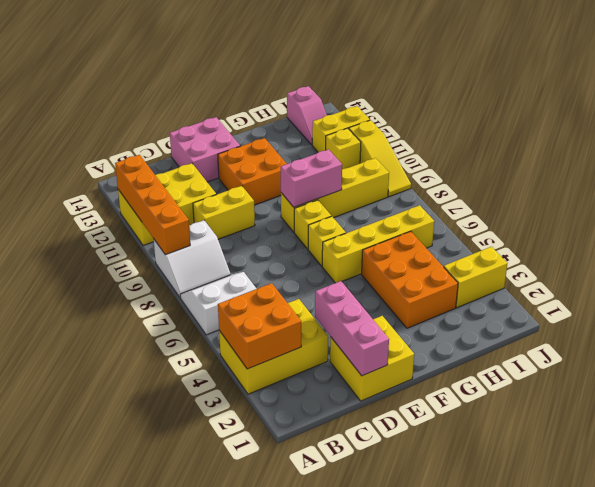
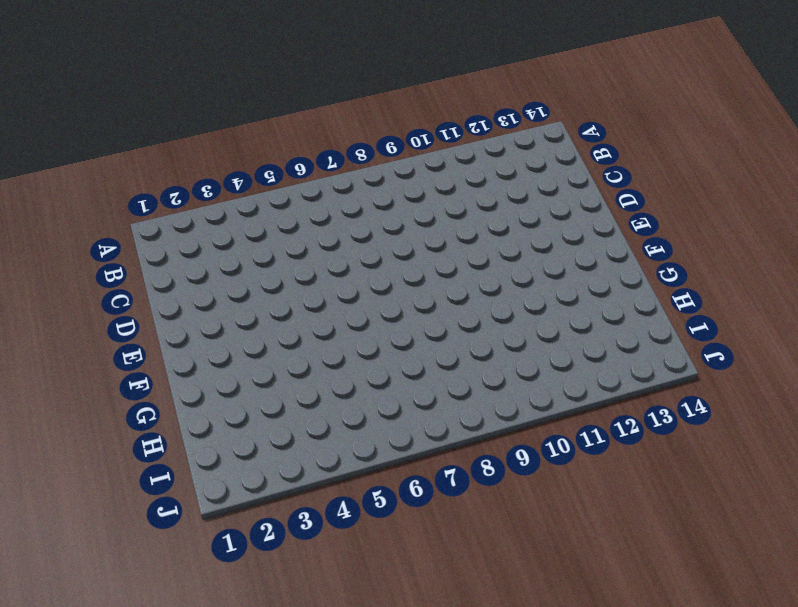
none -> yellow brick A3:C4 level 1
none -> white slope A6:B7 level 1 top 6
none -> white slope A8:B9 level 1 top 9

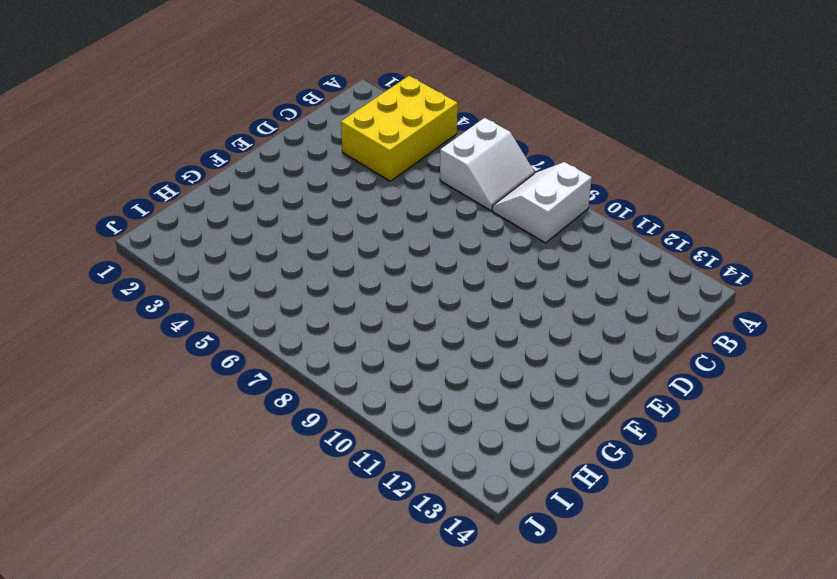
none -> yellow brick A11:C12 level 1
none -> yellow brick C10:D10 level 1
none -> yellow brick D1:E2 level 1

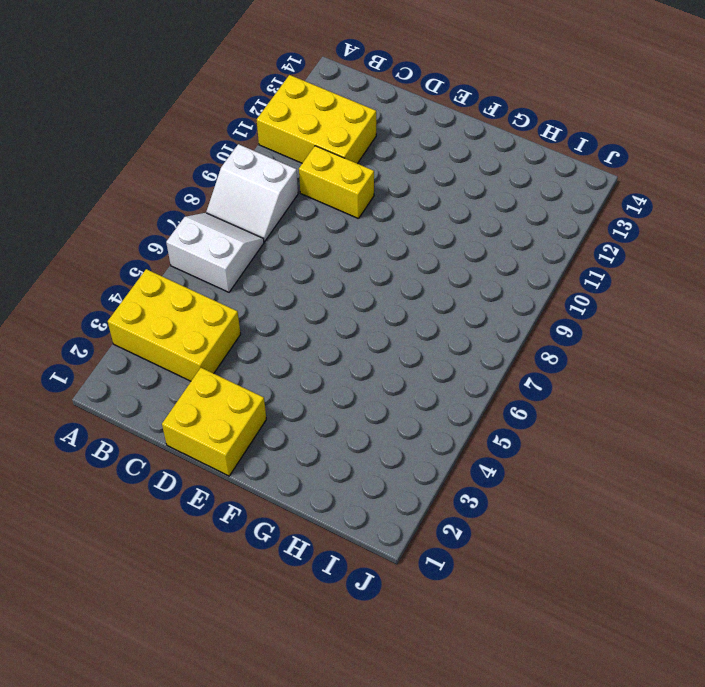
none -> pink brick D13:E14 level 1
none -> orange brick E11:F12 level 1
none -> yellow brick F6:I6 level 1

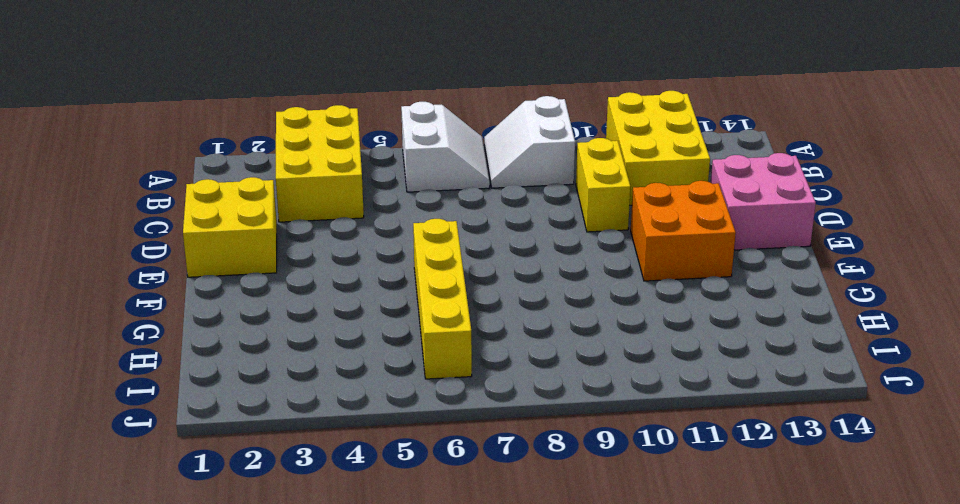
none -> yellow brick F7 level 1
none -> yellow brick F8 level 1
none -> yellow brick F9:I9 level 1

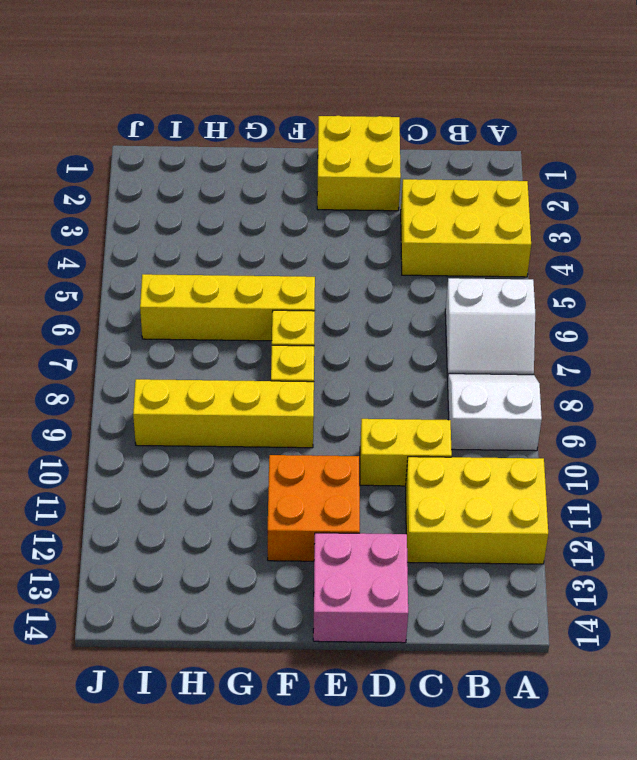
none -> orange brick G3:H5 level 1
none -> yellow brick I3:J3 level 1
none -> yellow brick I11 level 1

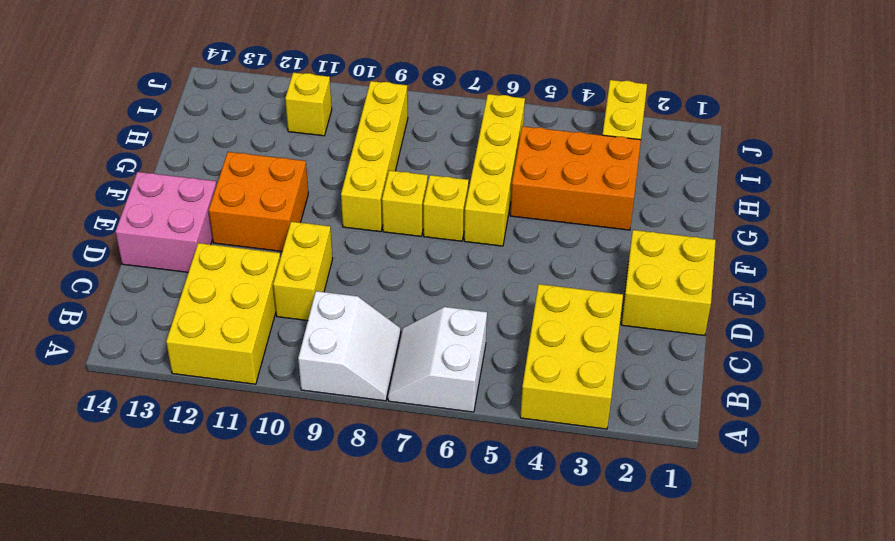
none -> yellow brick I12:J12 level 1
none -> pink slope I13:I14 level 1 top 14
none -> yellow slope J9:J11 level 1 top 11

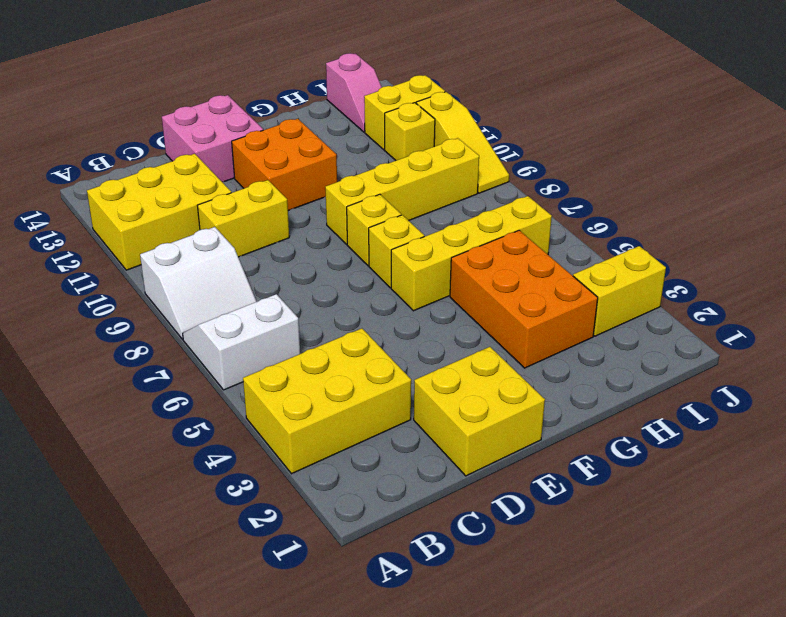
none -> orange brick A3:B4 level 2
none -> orange brick A9:A12 level 2
none -> pink brick D1:D3 level 2

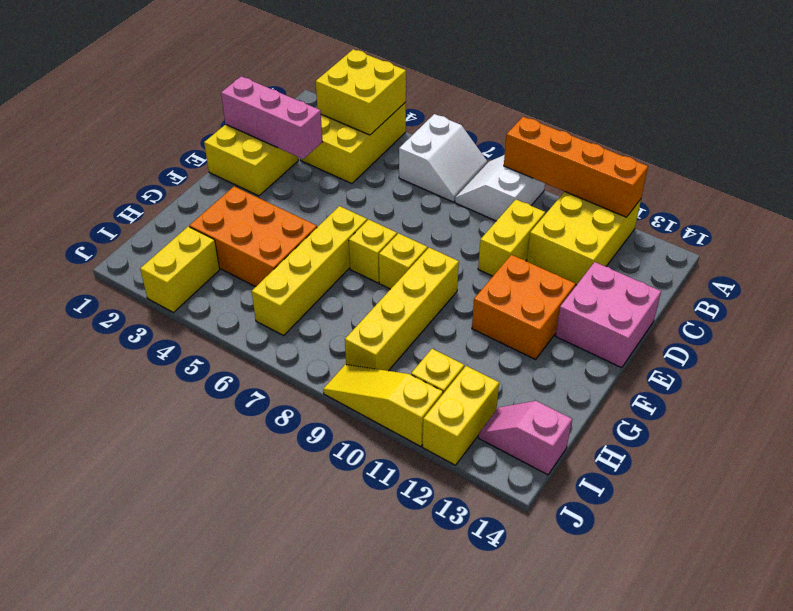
yellow brick A3:B4 level 2 -> orange brick A3:B4 level 2
none -> pink brick F9:G9 level 2

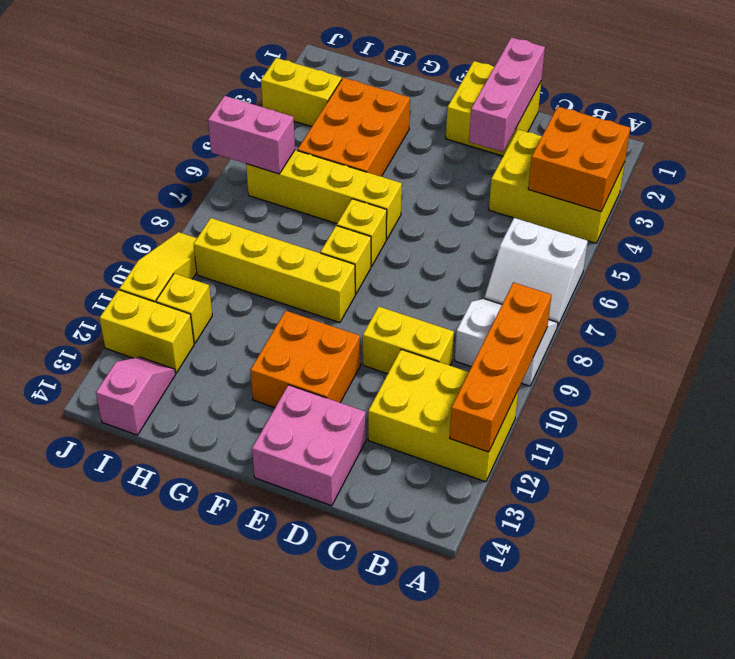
pink brick I6:J6 level 2 -> pink brick F9:G9 level 2

